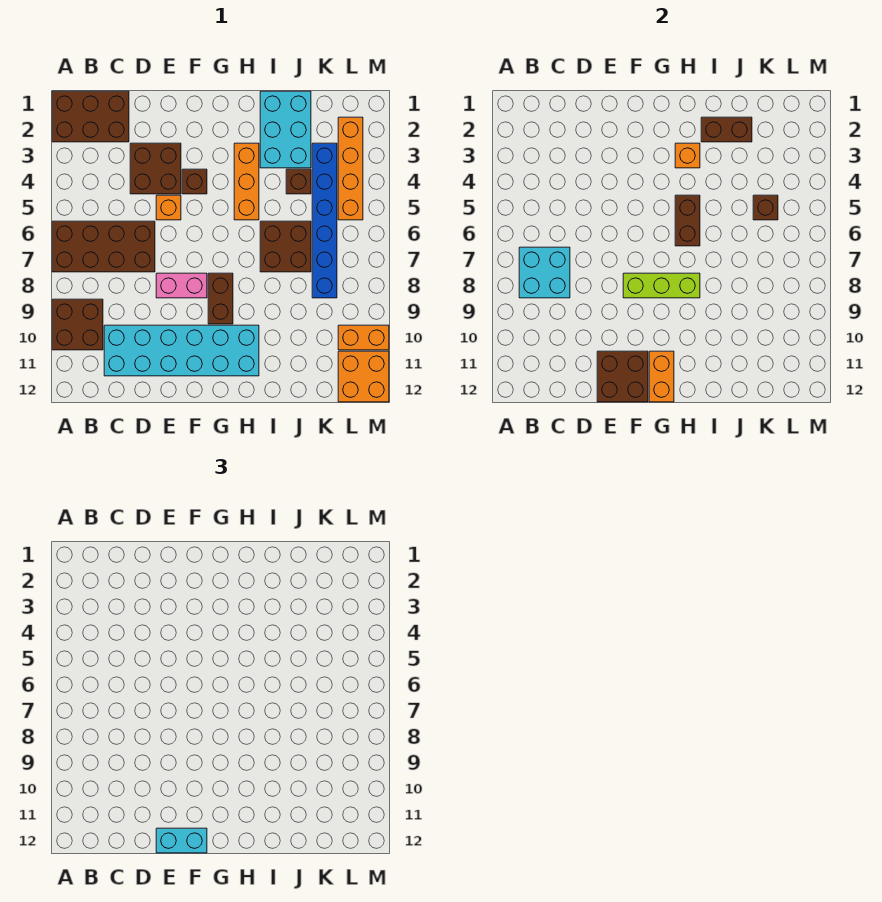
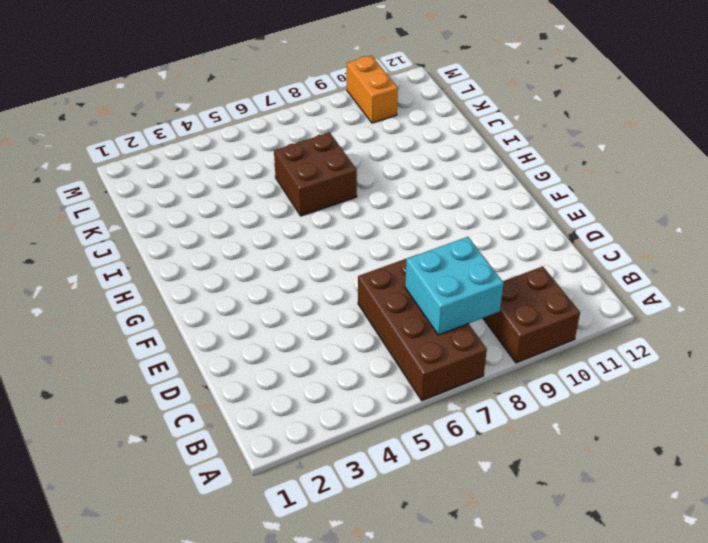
none -> brown brick A1:C2 level 1
none -> cyan brick C10:H11 level 1
none -> brown brick D3:E4 level 1

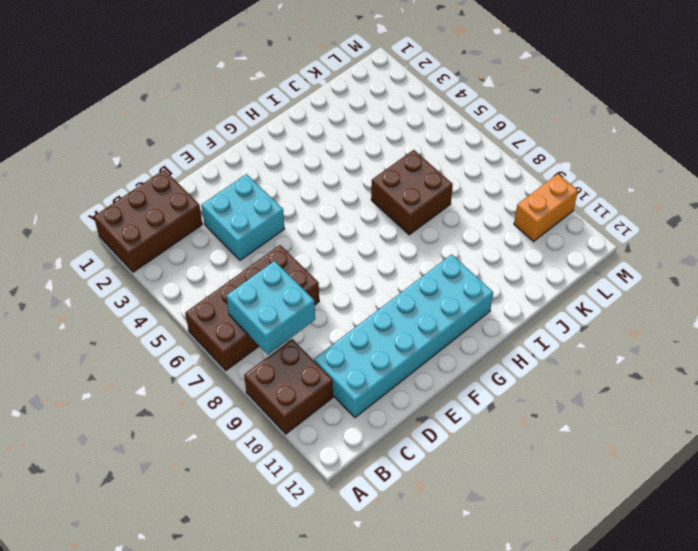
cyan brick D3:E4 level 1 -> brown brick D3:E4 level 1
none -> orange brick E5 level 1
none -> pink brick E8:F8 level 1
none -> brown brick F4 level 1

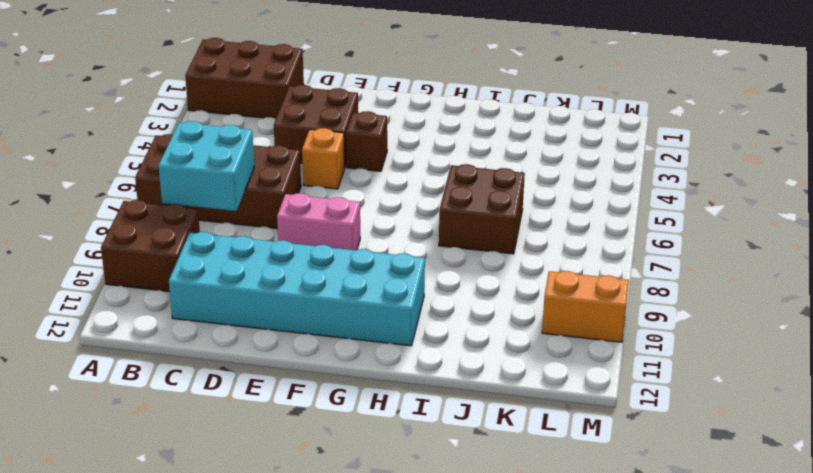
none -> brown brick G8:G9 level 1
none -> orange brick H3:H5 level 1
none -> cyan brick I1:J3 level 1

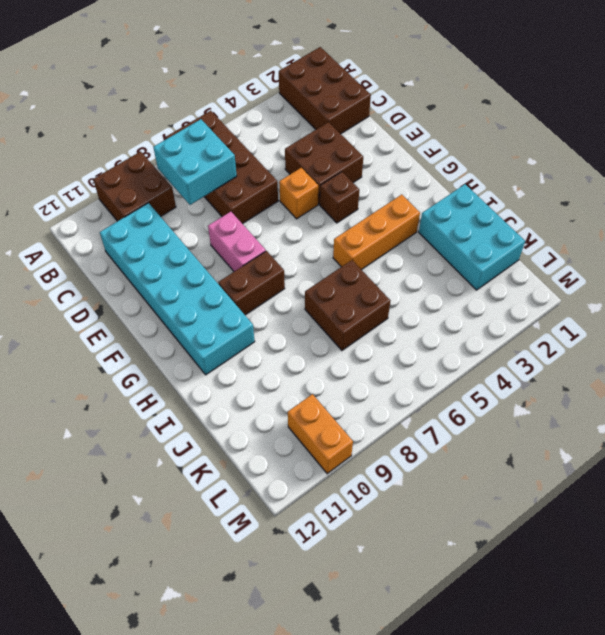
cyan brick I1:K2 level 1 -> cyan brick I1:J3 level 1
none -> brown brick J4 level 1
none -> blue brick K3:K8 level 1
none -> orange brick L2:L5 level 1

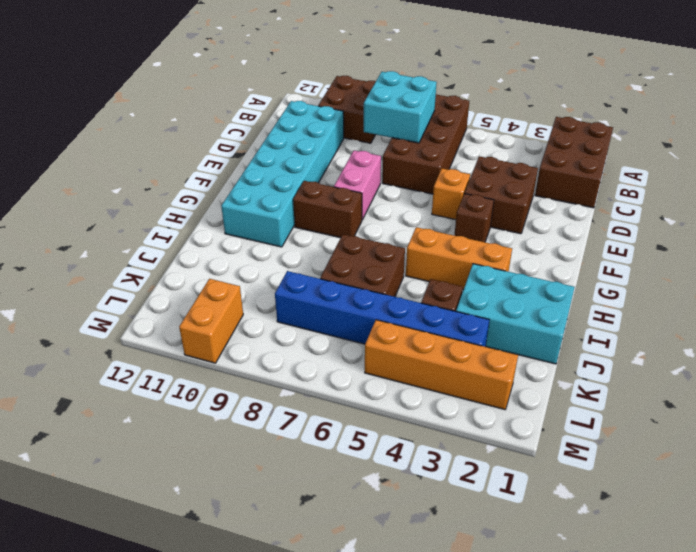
none -> orange brick L11:M12 level 1
none -> brown brick E11:F12 level 2
none -> lime brick F8:H8 level 2

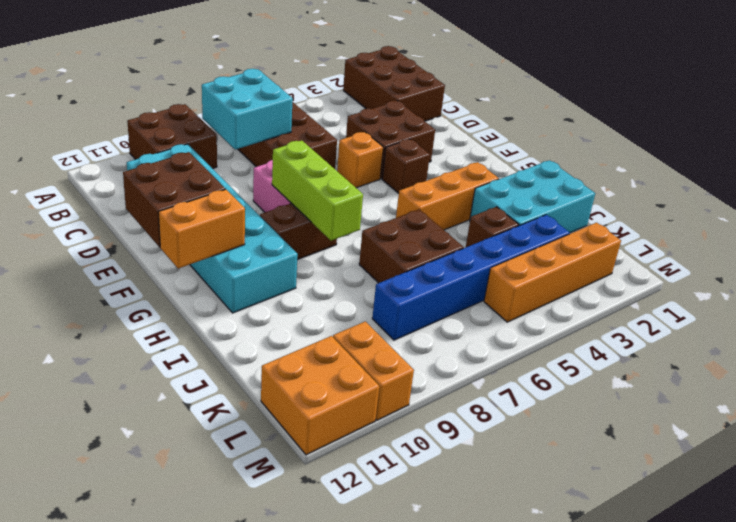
none -> orange brick H3 level 2
none -> brown brick H5:H6 level 2
none -> brown brick I2:J2 level 2

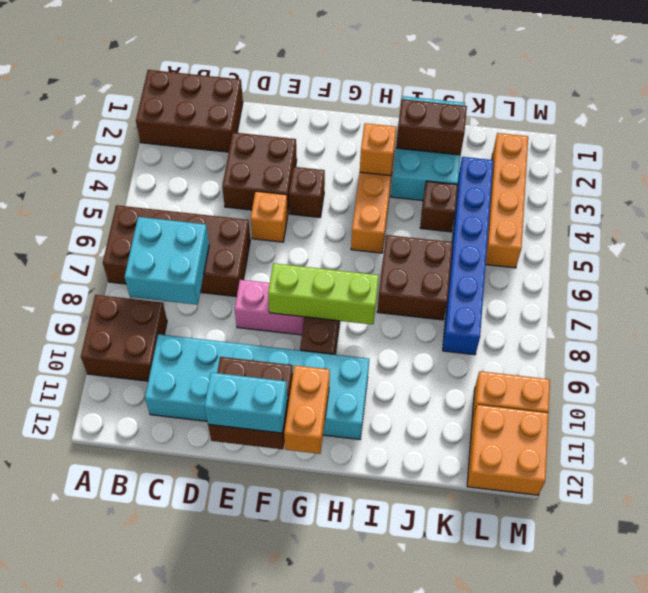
none -> brown brick H5:H6 level 2
none -> brown brick K5 level 2

